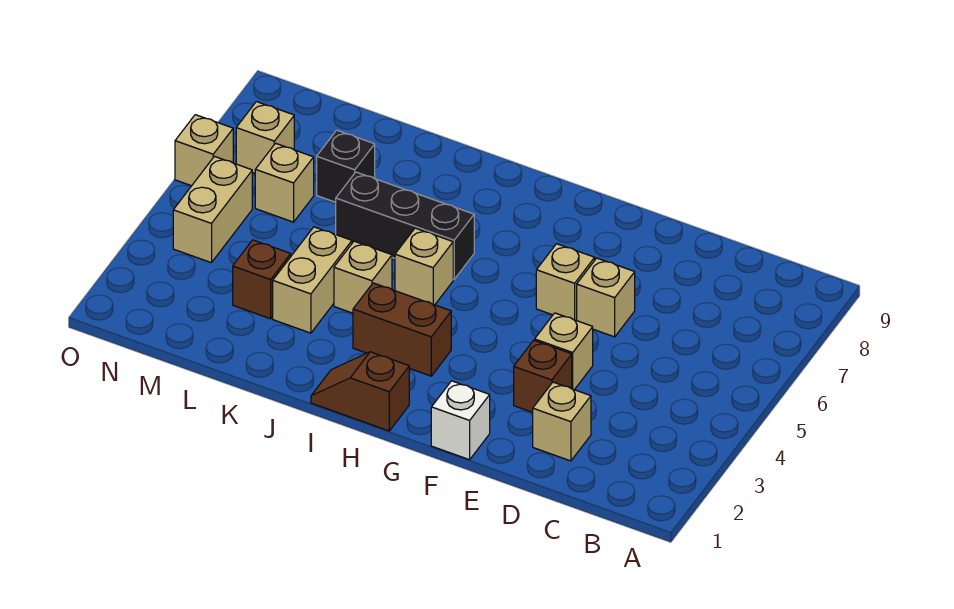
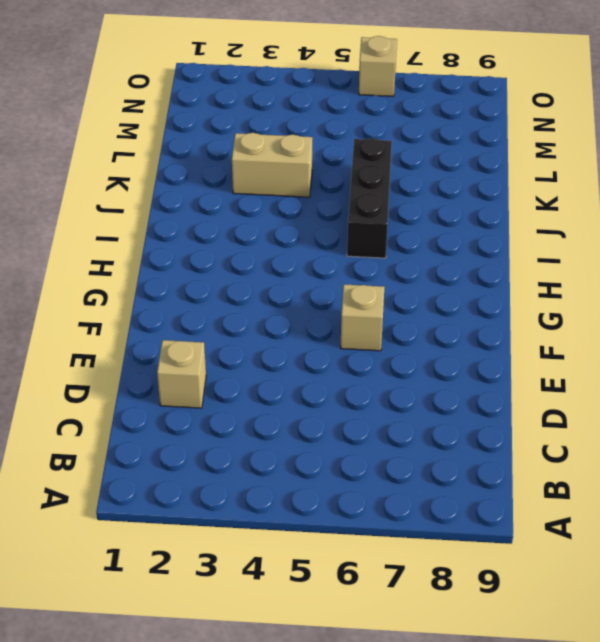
none -> brown brick E3 level 1
none -> tan brick E4 level 1
none -> tan brick E6 level 1

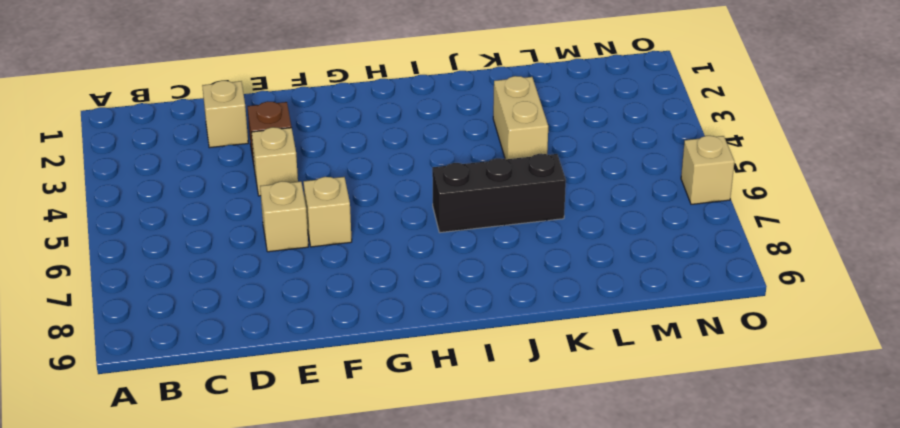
none -> white brick F1 level 1
none -> brown slope H1:I1 level 1 top H
none -> brown brick H3:I3 level 1

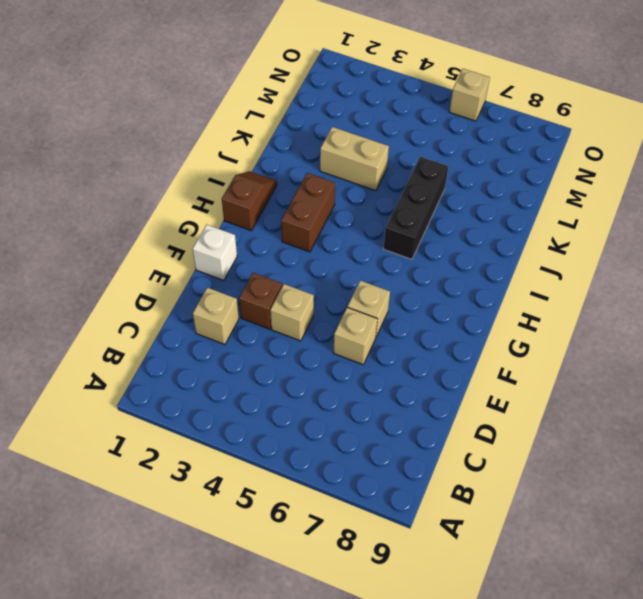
none -> tan brick I5 level 1
none -> tan brick J4 level 1
none -> brown brick L3 level 1

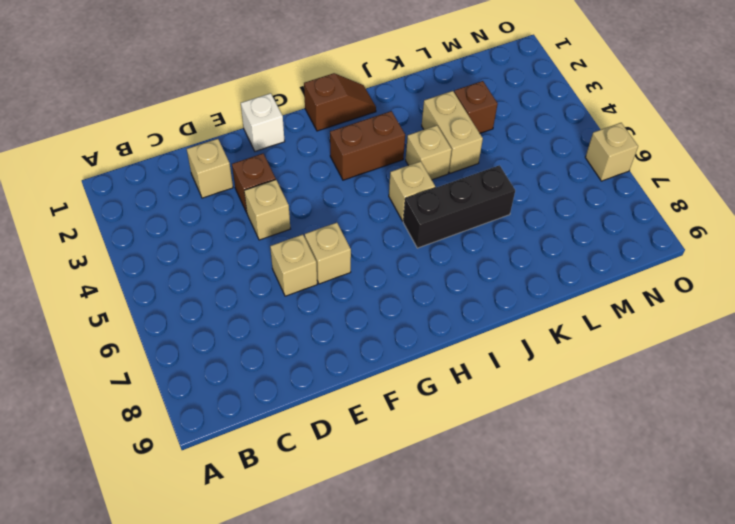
none -> black brick L7 level 1
none -> tan brick M6 level 1
none -> tan brick N4:N5 level 1

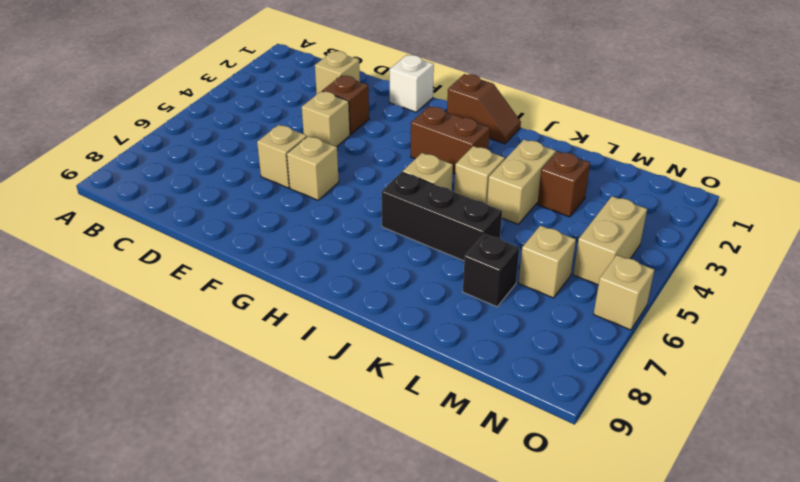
none -> tan brick N7 level 1

